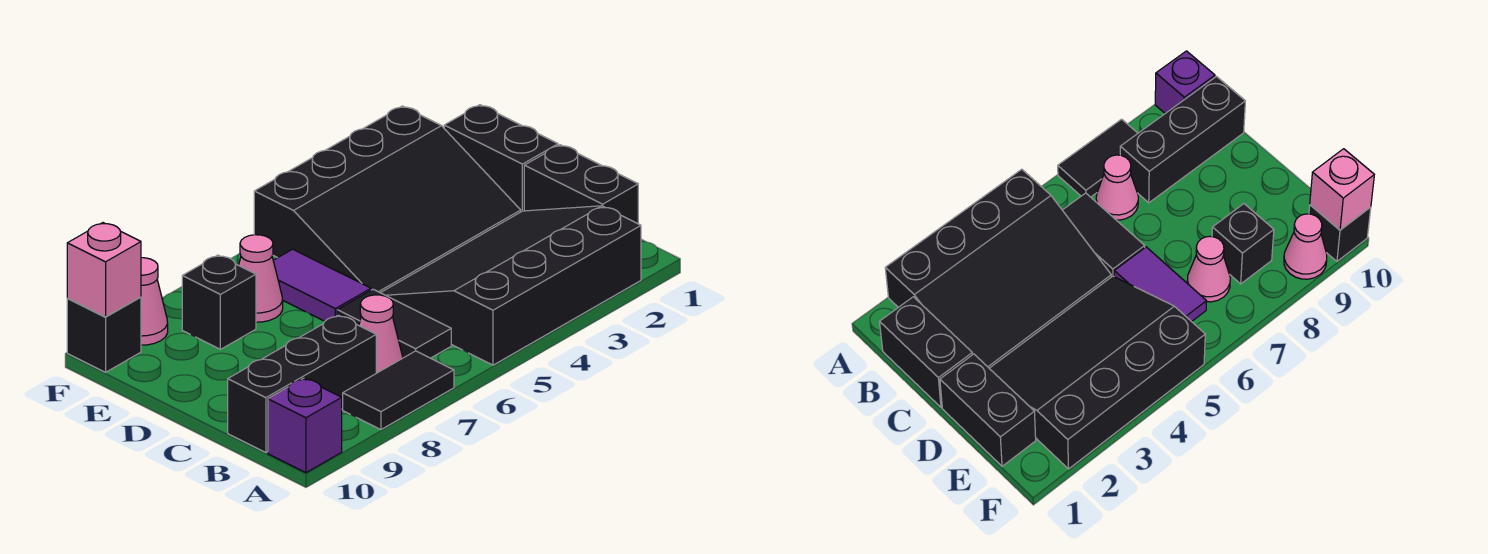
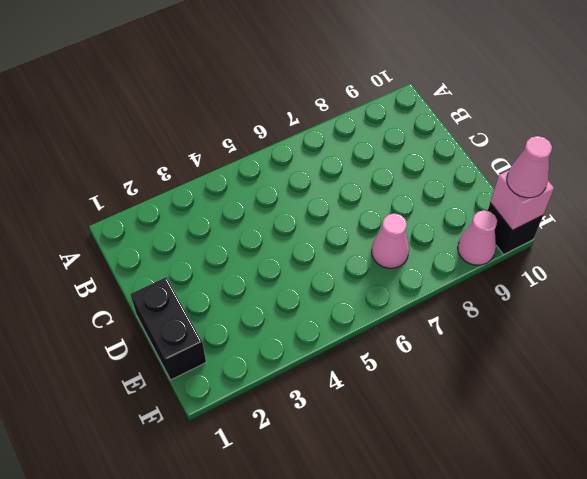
pink cone F10 level 3 -> pink cone B7 level 1
none -> black slope A2:C5 level 1 top A
none -> black tile A7:A8 level 1
none -> purple brick A10 level 1

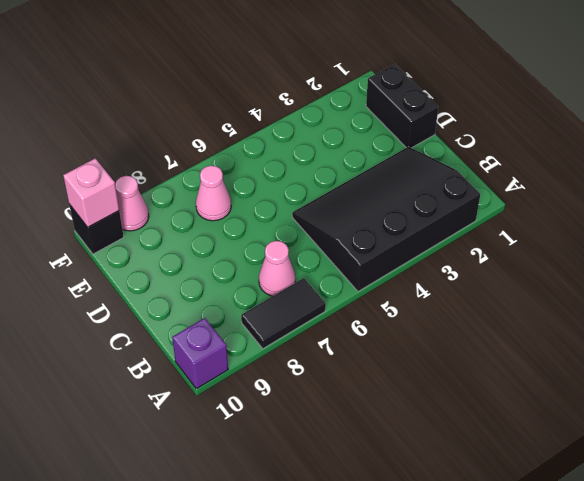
none -> black brick B1:C1 level 1
none -> black tile B6:C6 level 1
none -> black brick B8:B10 level 1

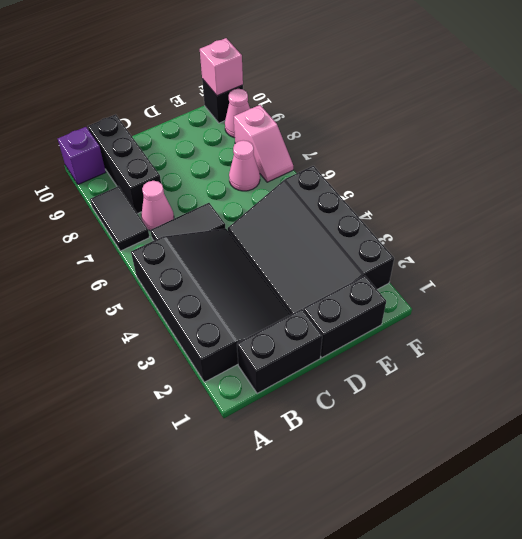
pink slope F7:F8 level 1 top 8 -> none
none -> purple tile D6:E6 level 1
none -> black brick E8 level 1

